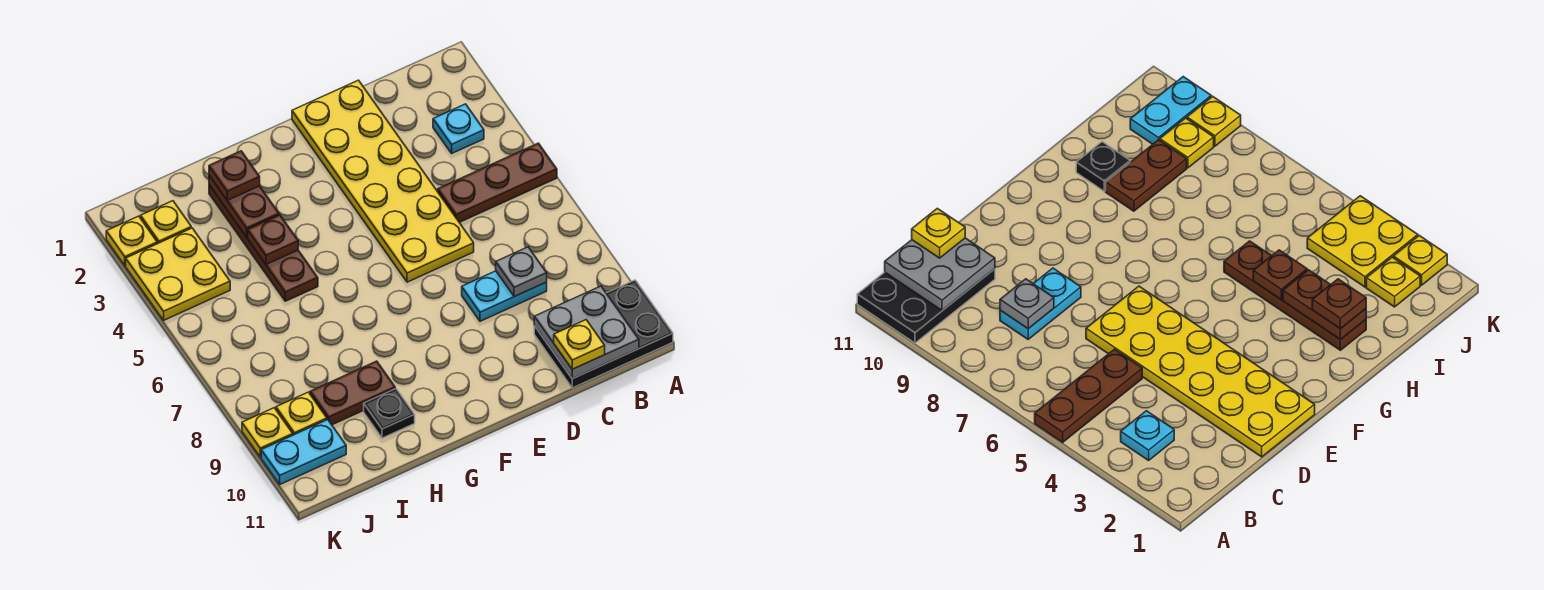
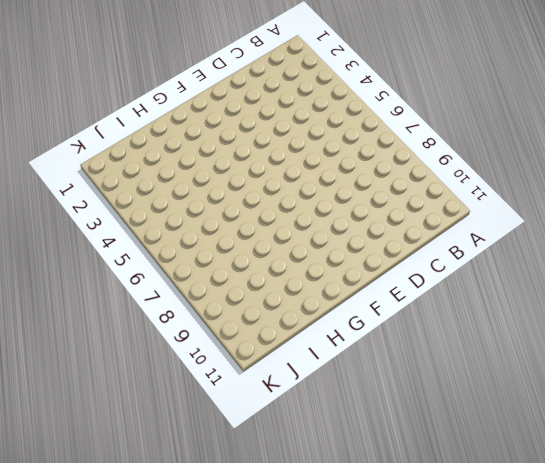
none -> brown plate A5:C5 level 1
none -> black plate A10:C11 level 1
none -> cyan plate B3 level 1

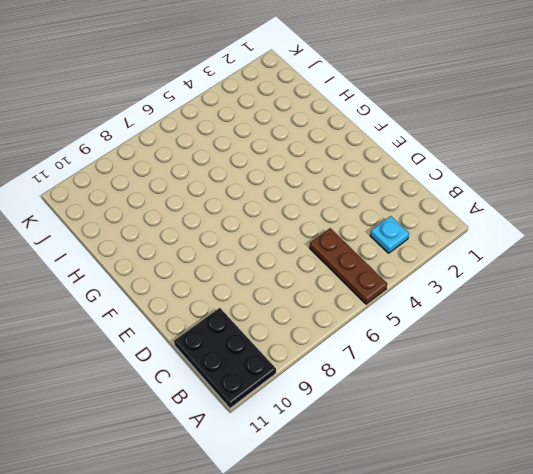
none -> cyan plate C8:D8 level 1
none -> yellow plate D1:E6 level 1
none -> brown plate H2:H5 level 1

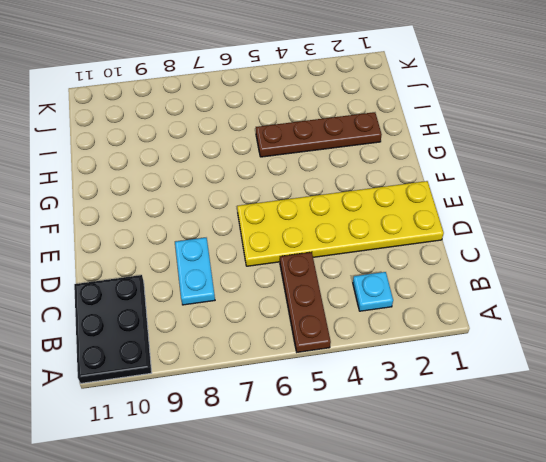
none -> brown plate H9:I9 level 1
none -> black plate H10 level 1
none -> yellow plate J2 level 1

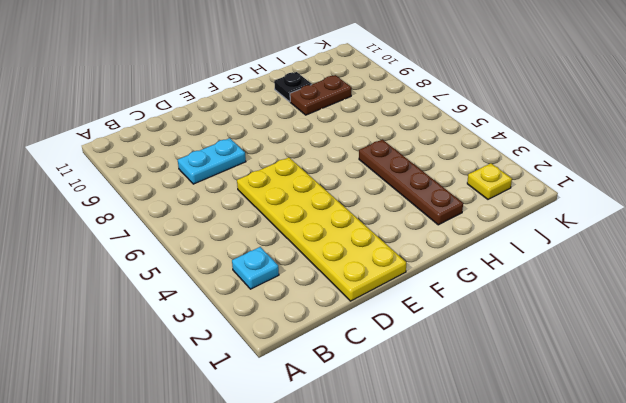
none -> brown plate A5:C5 level 1
none -> black plate A10:C11 level 1
none -> yellow plate J3:K4 level 1

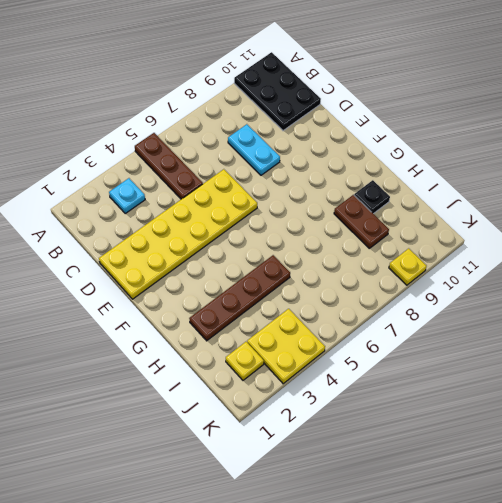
none -> yellow plate J9 level 1
none -> cyan plate J10:K10 level 1
none -> yellow plate K2 level 1

